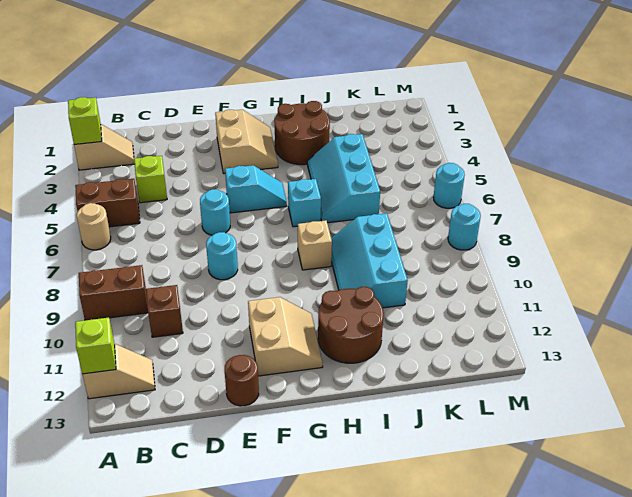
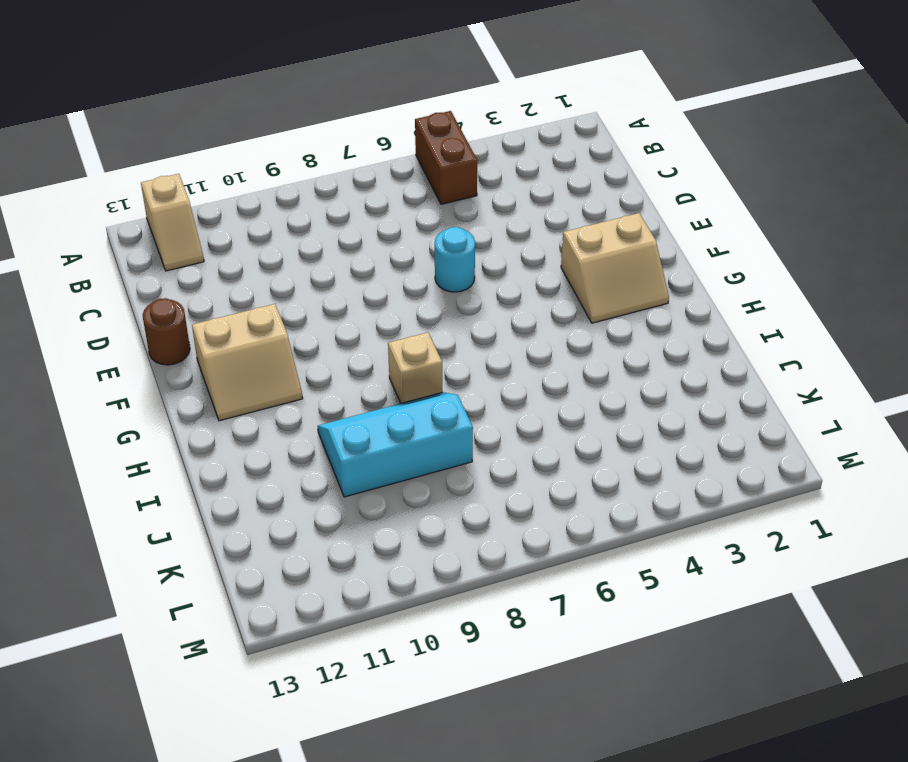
none -> tan slope A2:B2 level 1 top A
none -> tan round brick A6 level 1
none -> brown brick A9:B9 level 1

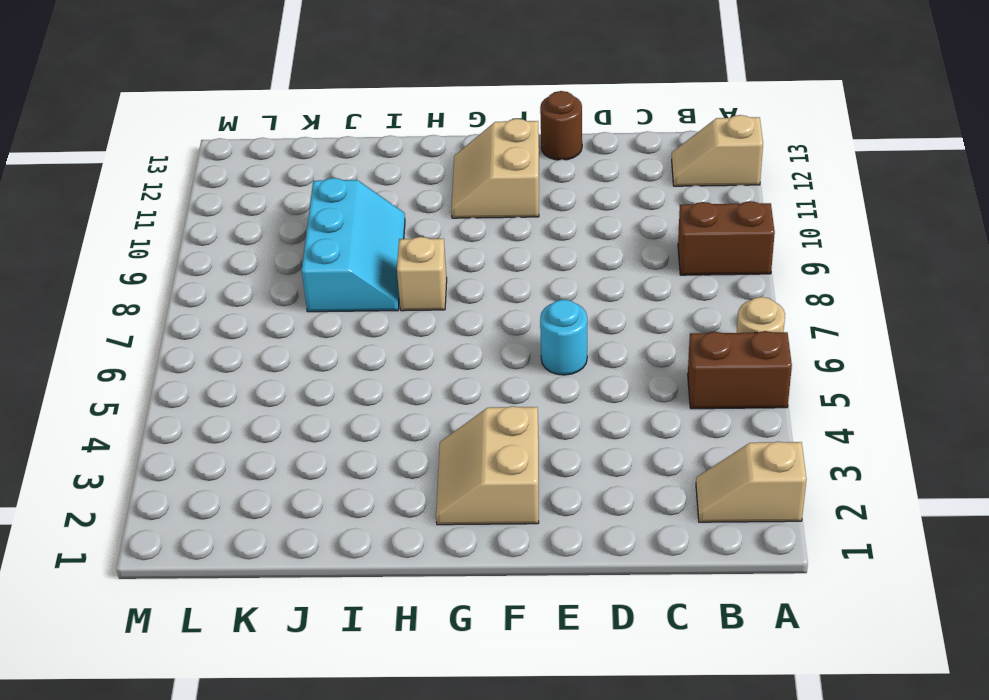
none -> lime brick C4 level 1
none -> brown brick C10 level 1
none -> cyan round brick E8 level 1

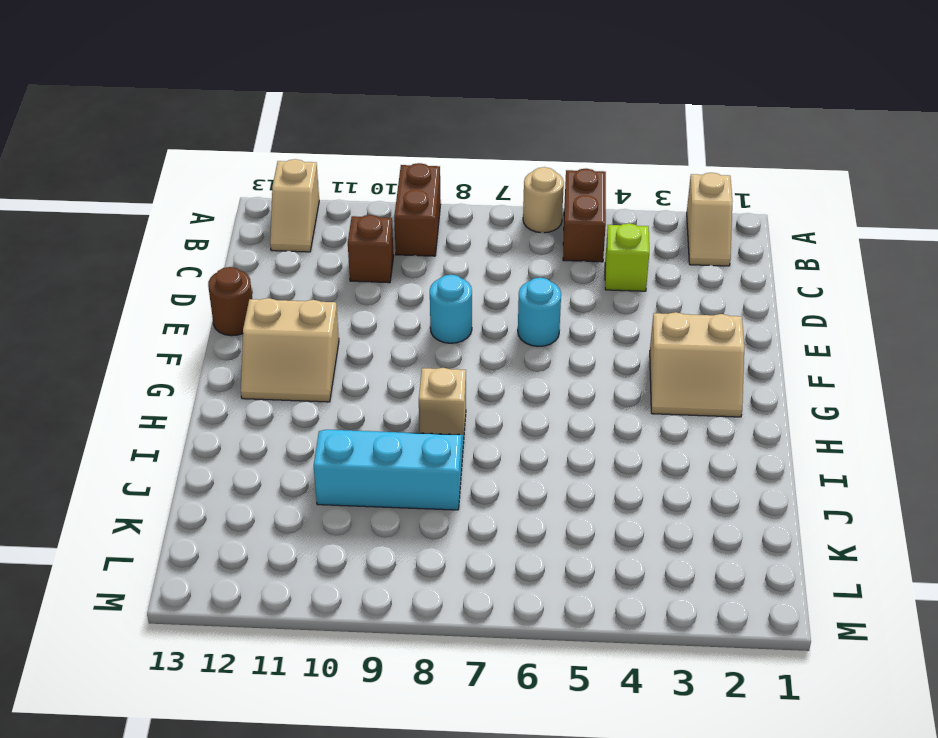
none -> cyan slope F5:G5 level 1 top F
none -> brown round brick H2:I3 level 1
none -> cyan brick H6 level 1

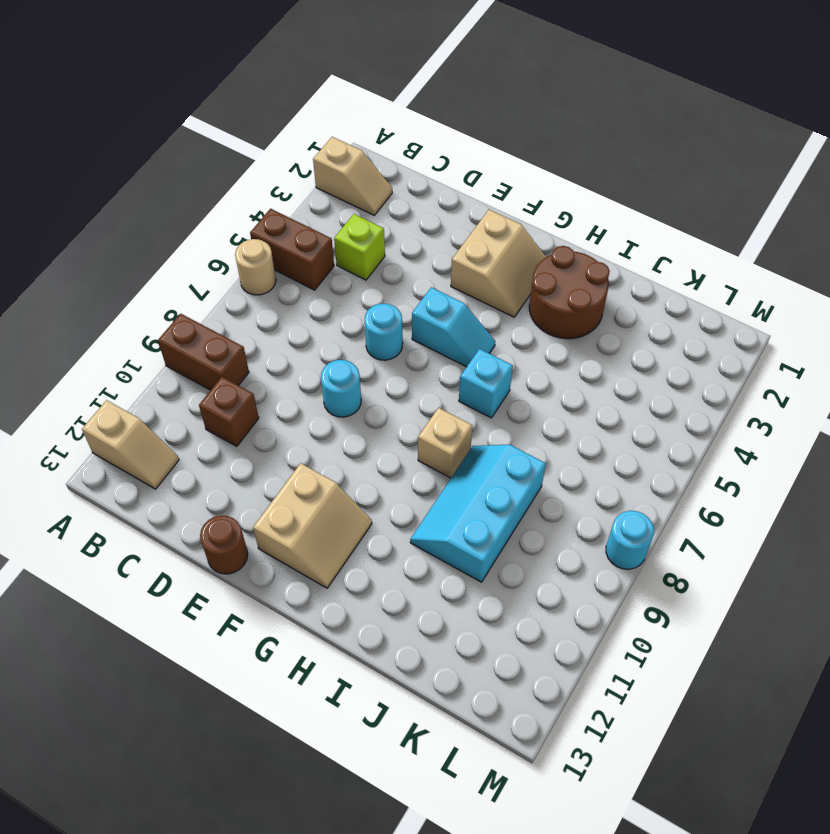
none -> brown round brick H11:I12 level 1
none -> cyan slope I4:J6 level 1 top J
none -> cyan round brick M6 level 1

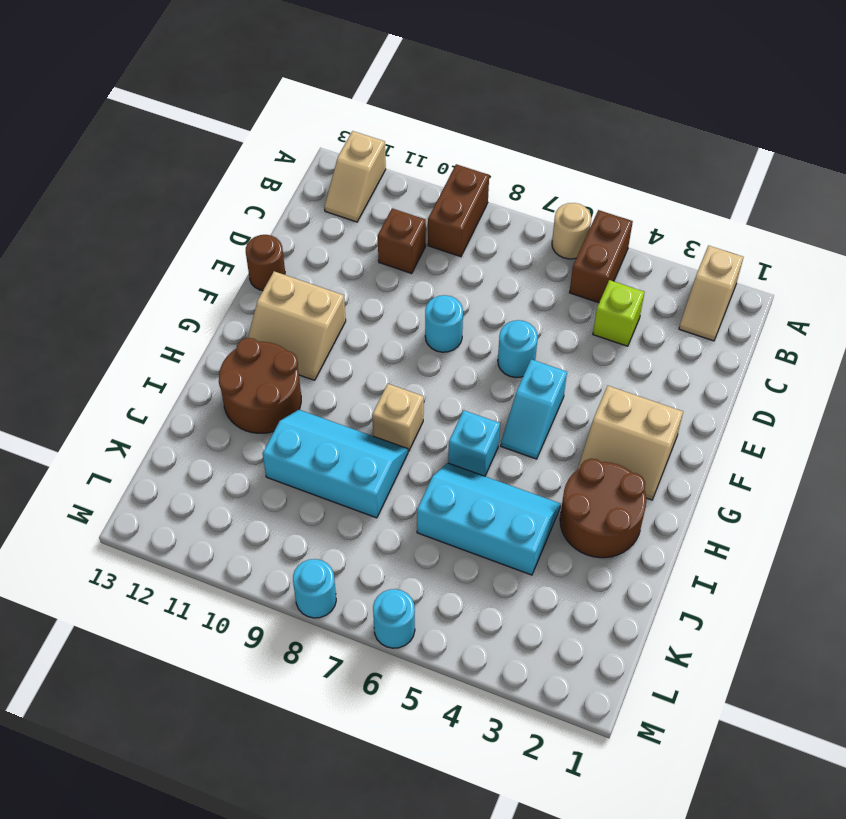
none -> lime brick A2 level 2
none -> lime brick A12 level 2

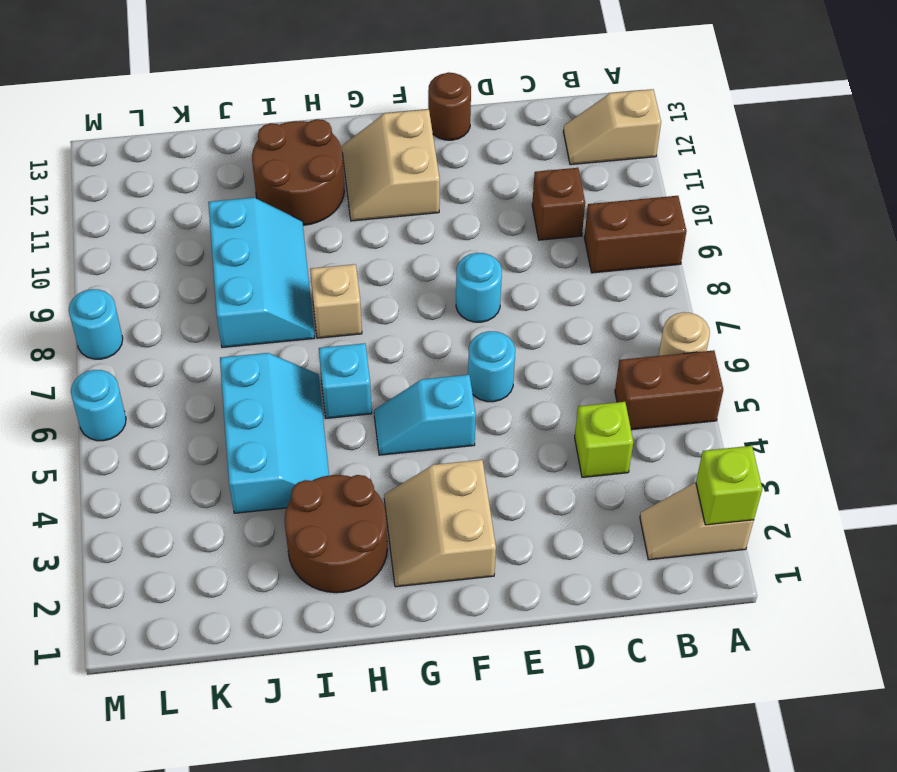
none -> lime brick A12 level 2

